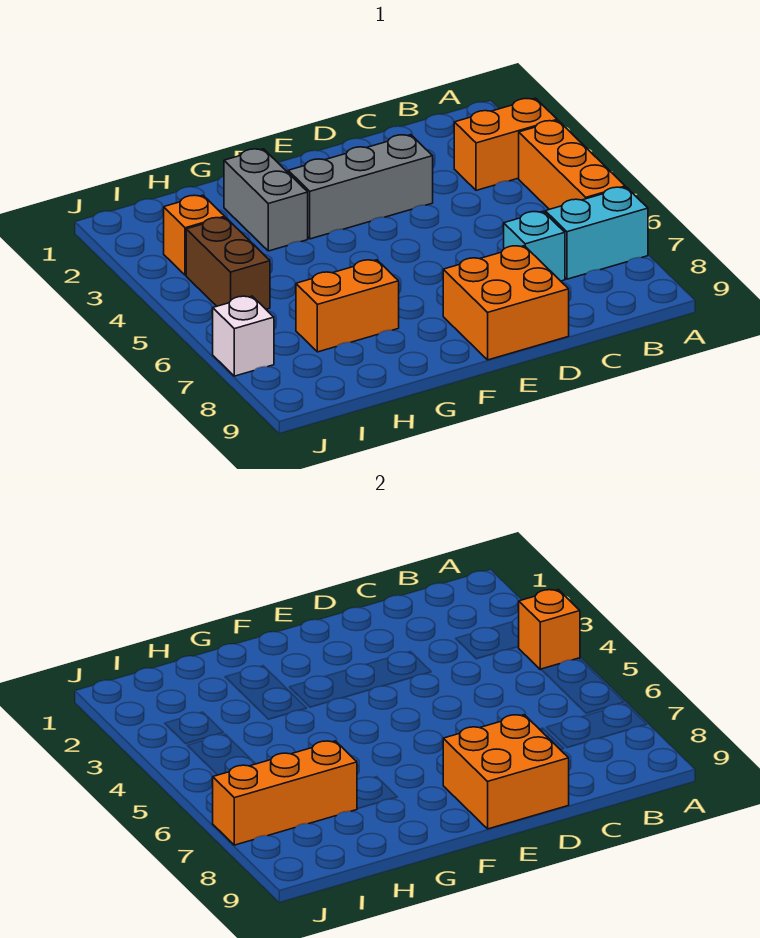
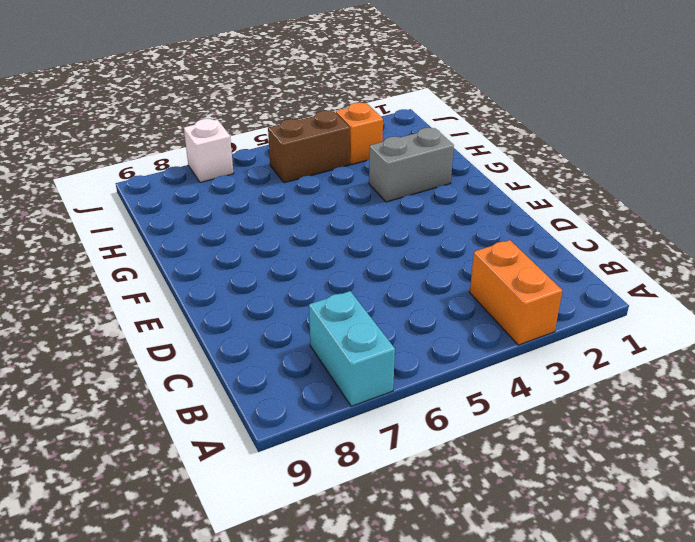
none -> orange brick A4:A6 level 1
none -> cyan brick C7 level 1
none -> grey brick D3:F3 level 1

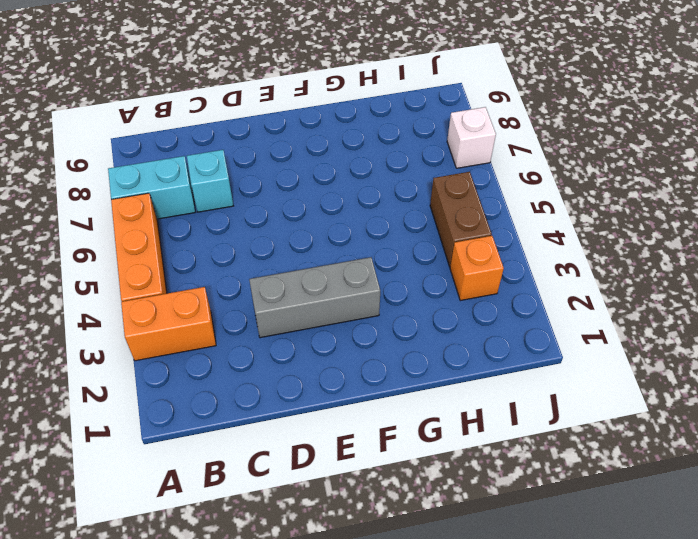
none -> orange brick D8:E9 level 1
none -> grey brick G2:G3 level 1
none -> orange brick G7:H7 level 1

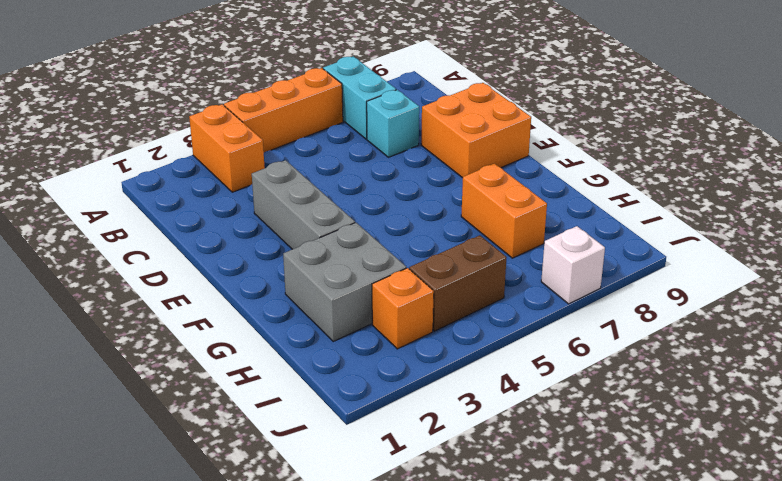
grey brick G2:H3 level 1 -> grey brick G2:G3 level 1
none -> orange brick A4 level 2
none -> orange brick D8:E9 level 2
none -> orange brick H7:J7 level 2

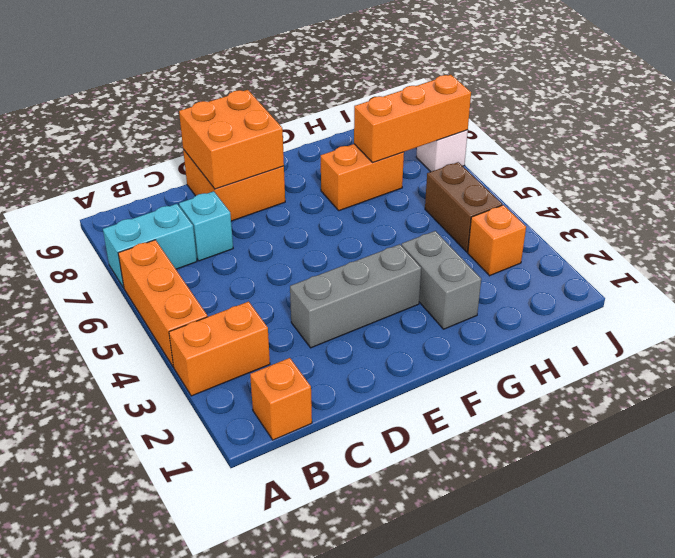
orange brick B1 level 1 -> orange brick A4 level 2

